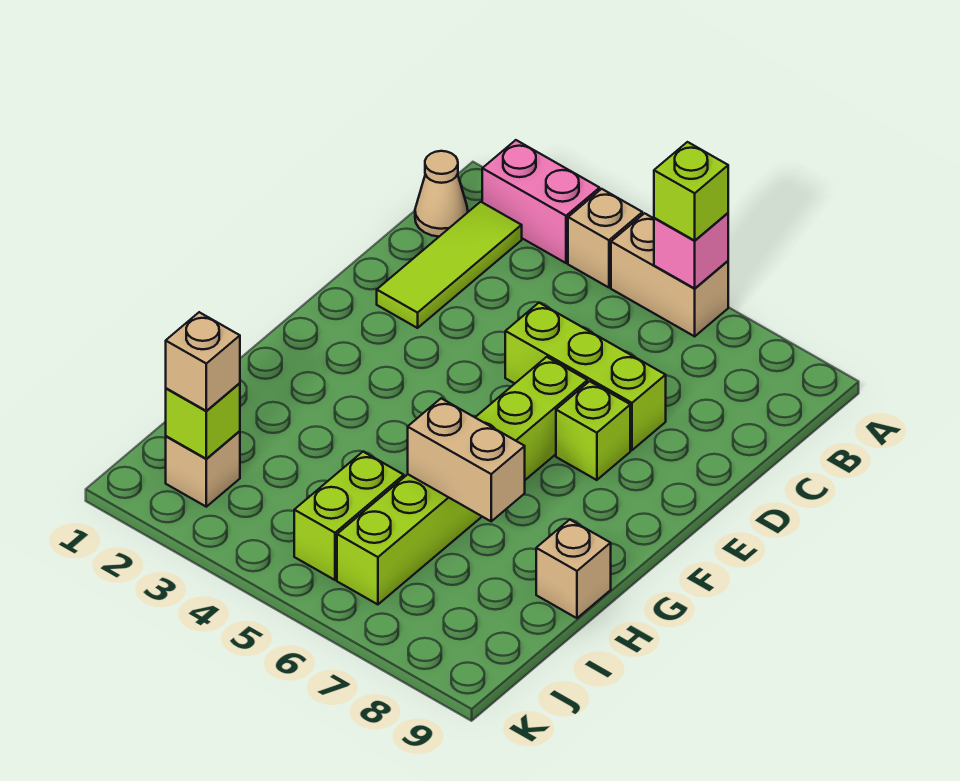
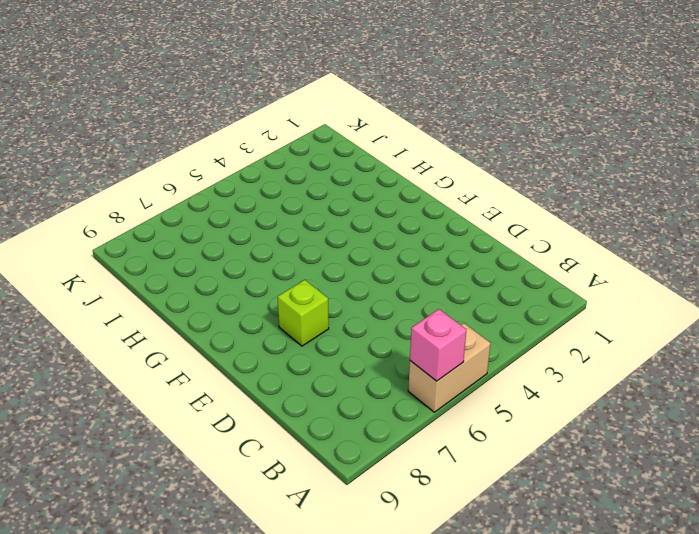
none -> pink brick A2:A3 level 1
none -> tan brick A4 level 1
none -> tan cone B1 level 1

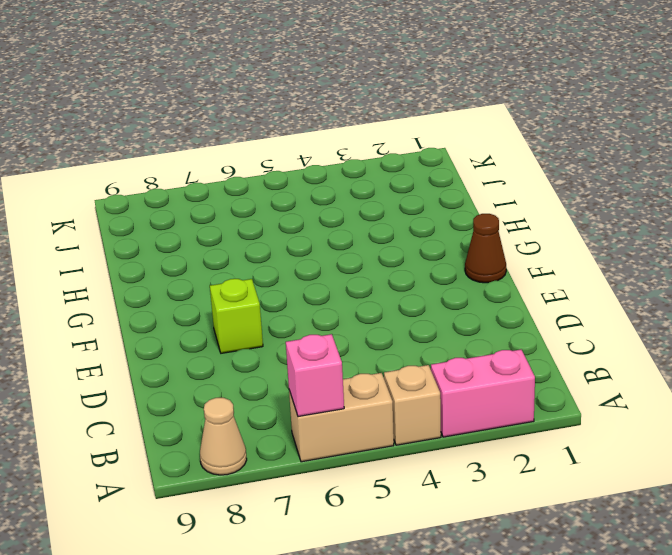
tan cone A8 level 1 -> tan cone B1 level 1
brown cone F1 level 1 -> none
none -> lime tile B2:D2 level 1
none -> lime brick D5:D7 level 1
none -> lime brick E6:J6 level 1

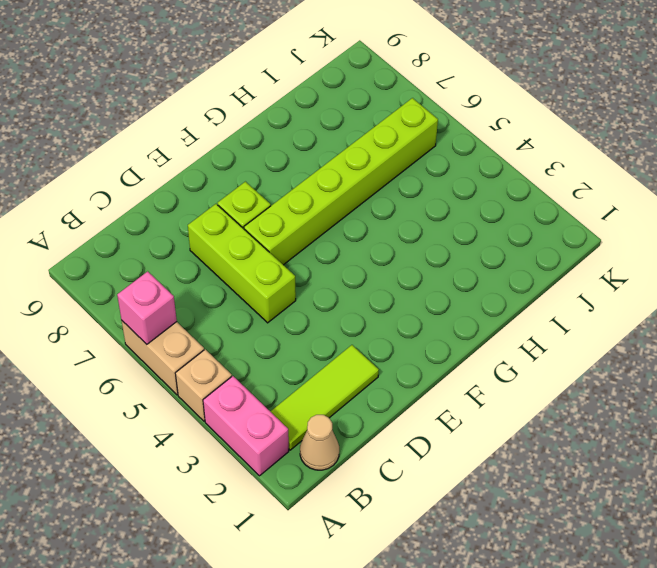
none -> tan brick H9 level 1
none -> lime brick I5:J5 level 1
none -> tan brick J2 level 1

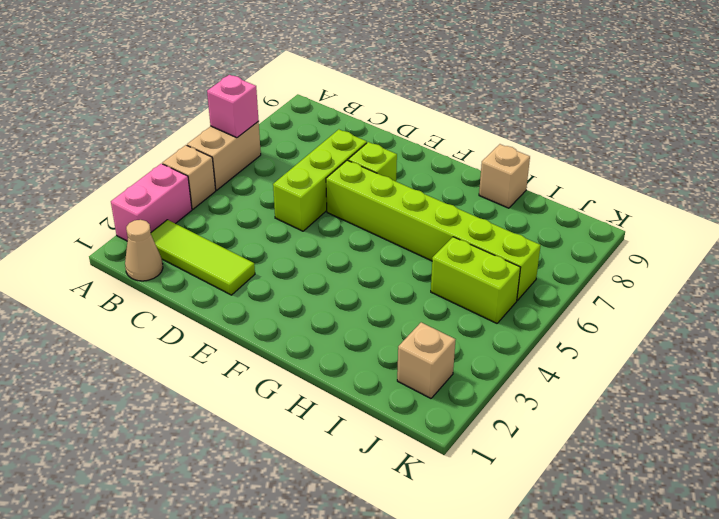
none -> tan brick H6:H7 level 2
none -> lime brick J2 level 2
none -> lime brick A6 level 3

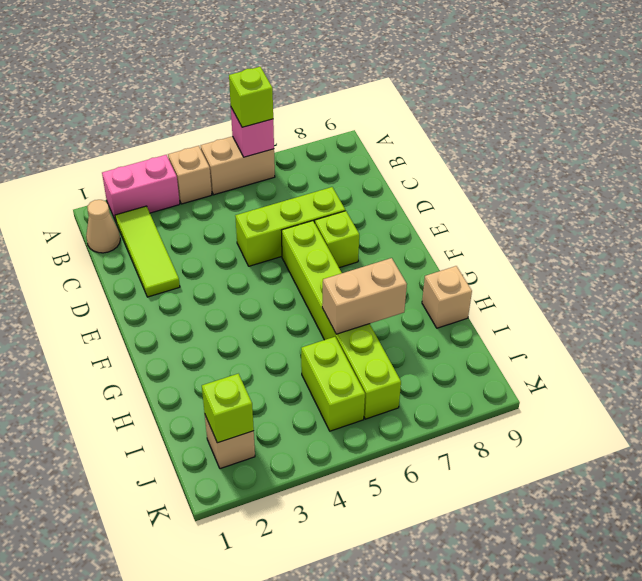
none -> tan brick J2 level 3

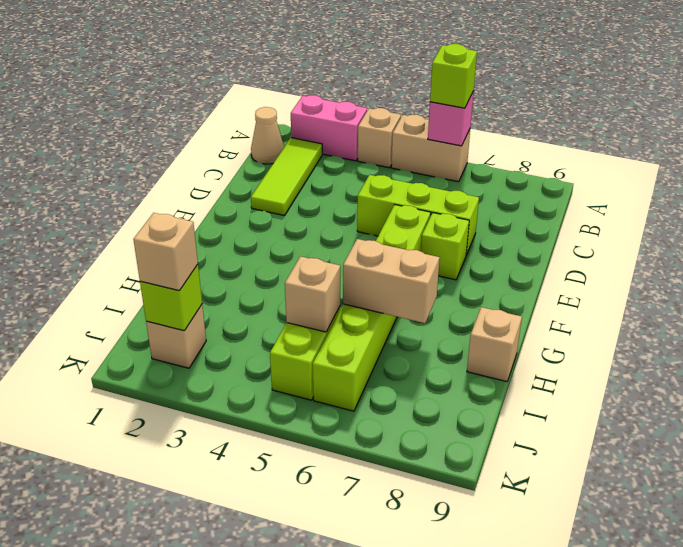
tan brick I5 level 2 -> none

